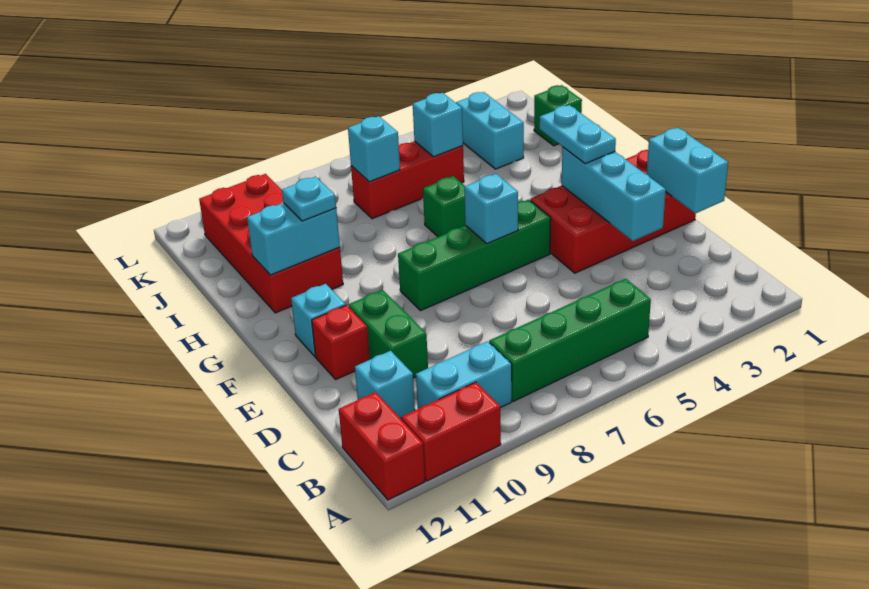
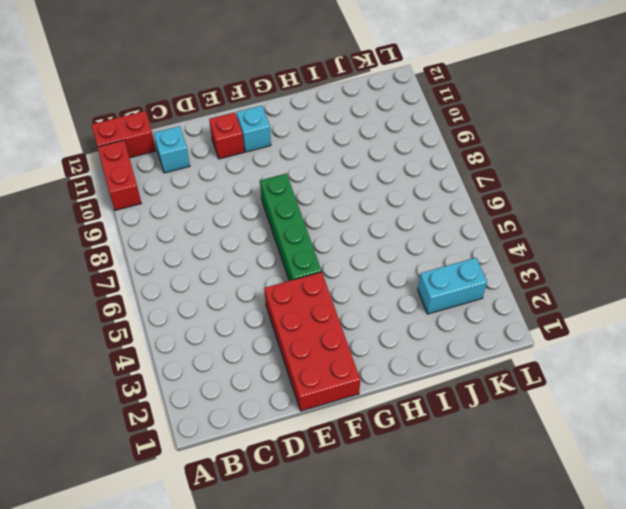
none -> green brick B5:B8 level 1
none -> cyan brick B9:B10 level 1
none -> green brick D10:E10 level 1

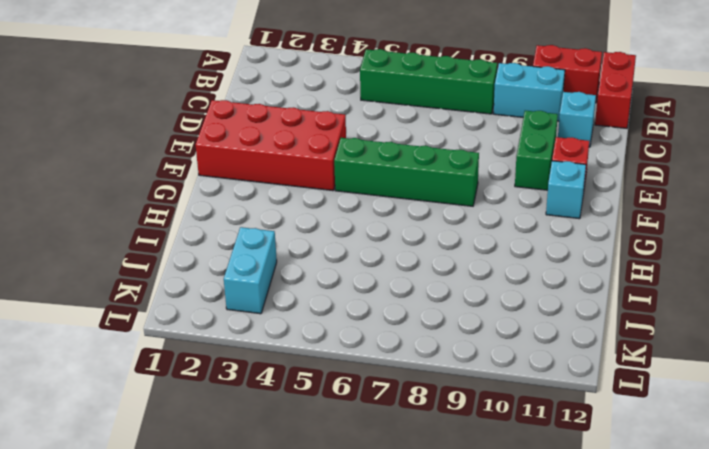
none -> green brick H6 level 1
none -> red brick H10:K11 level 1
none -> green brick J1 level 1

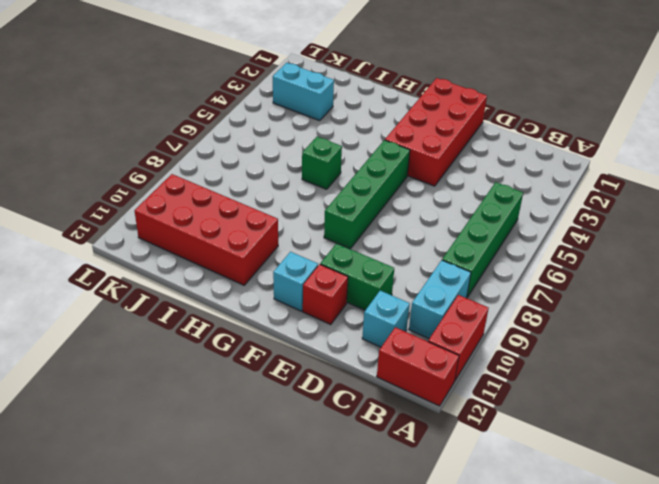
none -> green brick J1 level 1
none -> red brick J5:J7 level 1
none -> cyan brick D1:E1 level 2

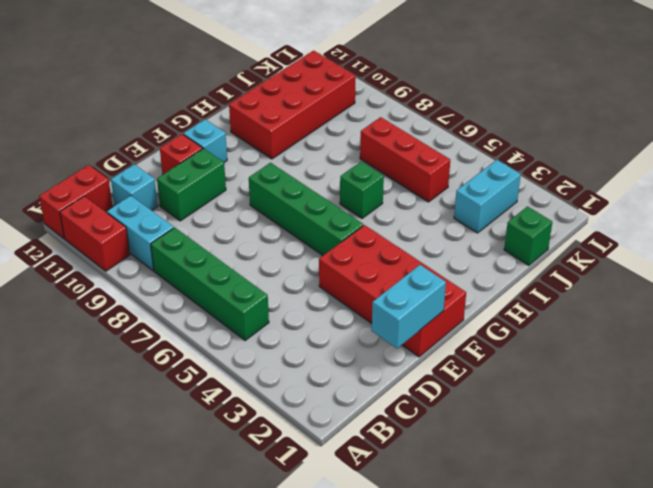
none -> cyan brick D3:F3 level 2
none -> cyan brick F6 level 2
none -> cyan brick H10:H11 level 2

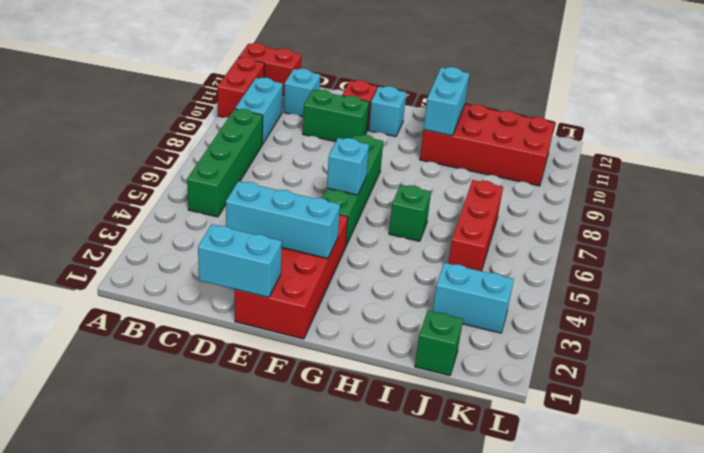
none -> cyan brick J5 level 2
none -> cyan brick J7 level 2
none -> cyan plate F3:G3 level 3

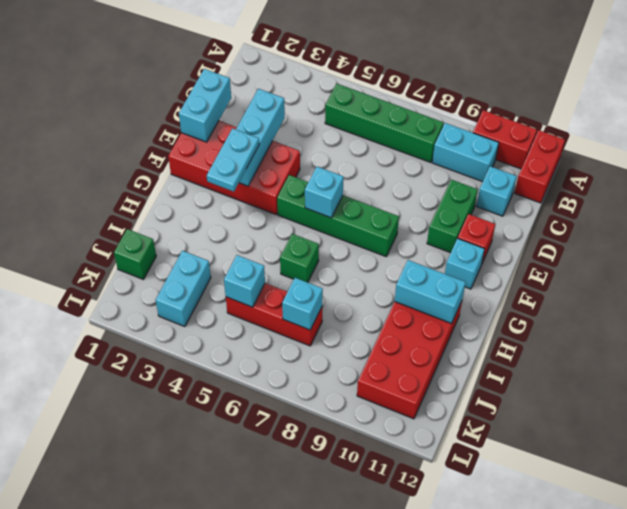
none -> cyan plate H10 level 3

